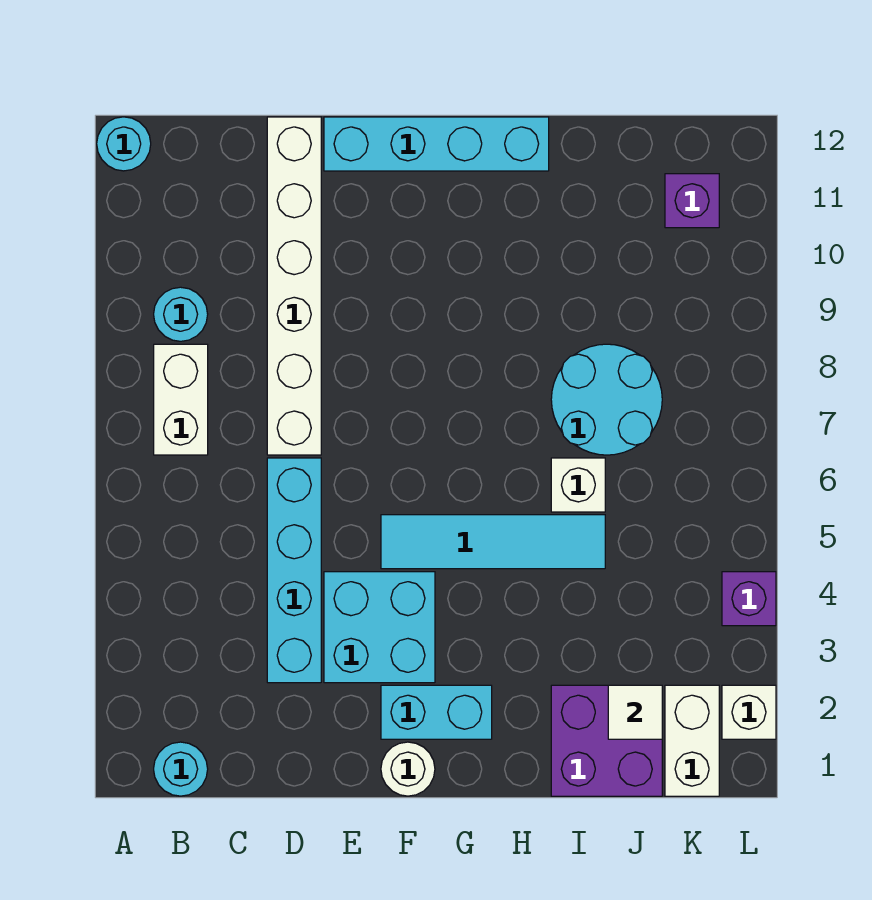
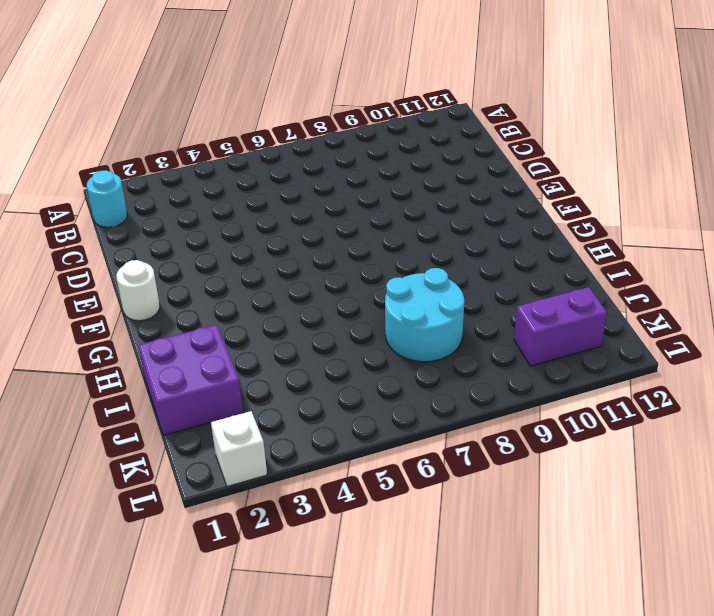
purple brick K10:K11 level 1 -> purple brick K11 level 1
none -> cyan round brick A12 level 1
none -> white brick B7:B8 level 1
none -> cyan round brick B9 level 1

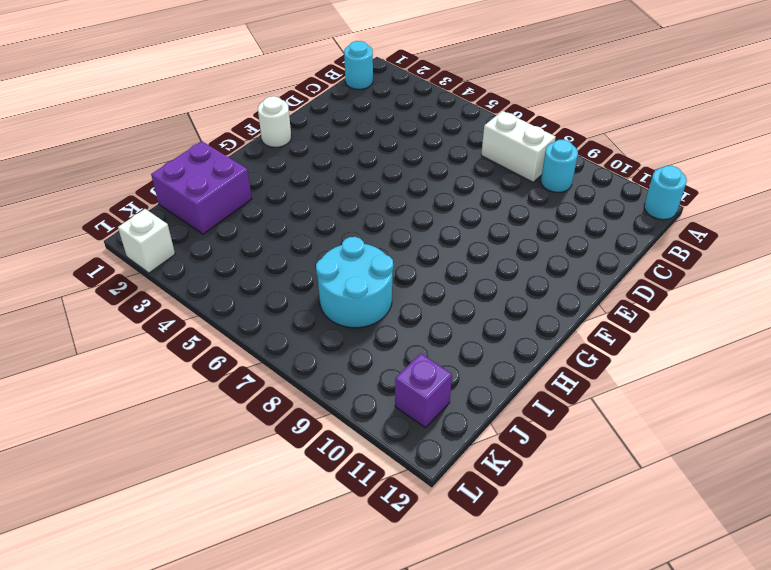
none -> cyan brick D3:D6 level 1
none -> white brick D7:D12 level 1
none -> cyan brick E3:F4 level 1

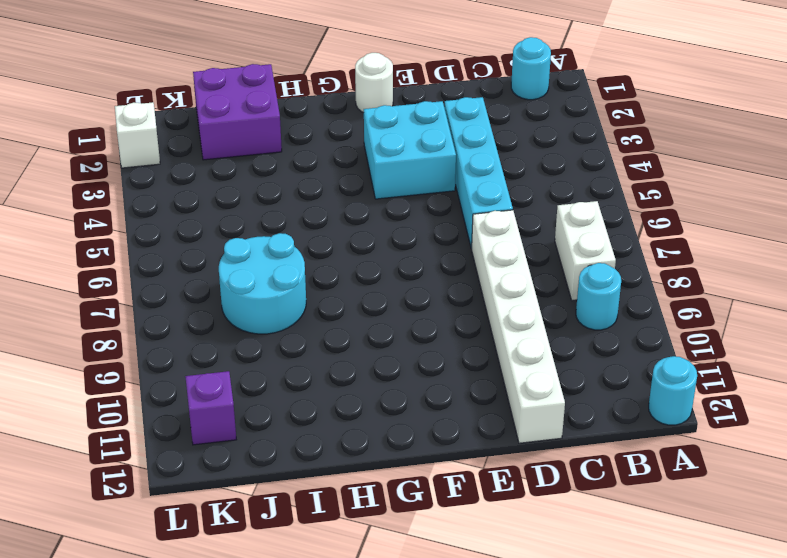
none -> cyan brick E12:H12 level 1
none -> cyan brick F2:G2 level 1
none -> cyan tile F5:I5 level 1

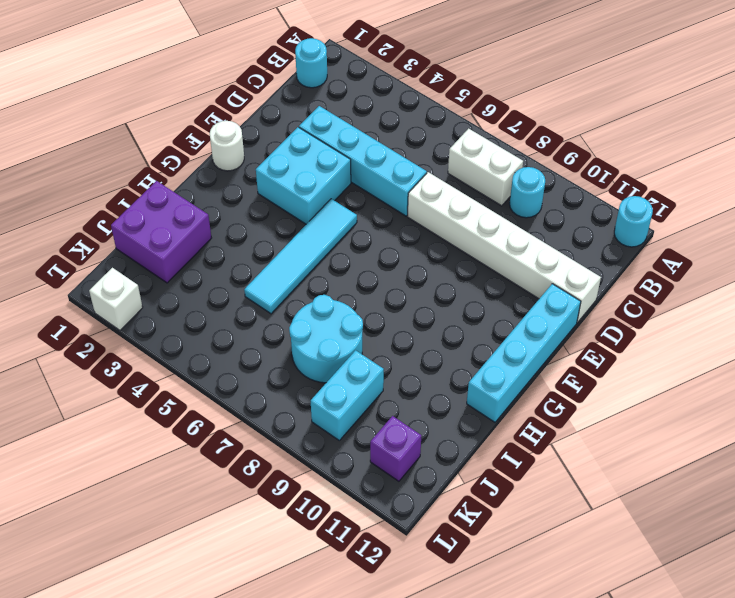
cyan brick J9:K9 level 1 -> cyan brick F2:G2 level 1
none -> white brick I6 level 1
none -> white brick K1:K2 level 1
none -> purple brick L4 level 1

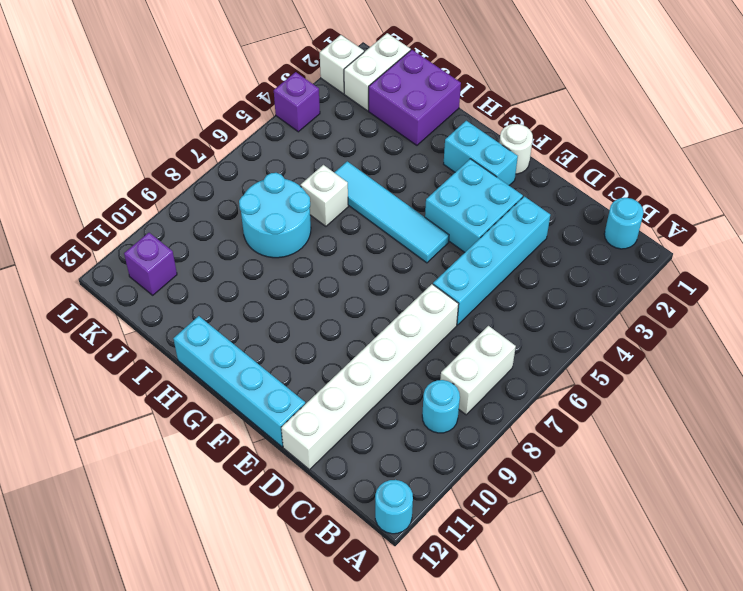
none -> white tile J2 level 2

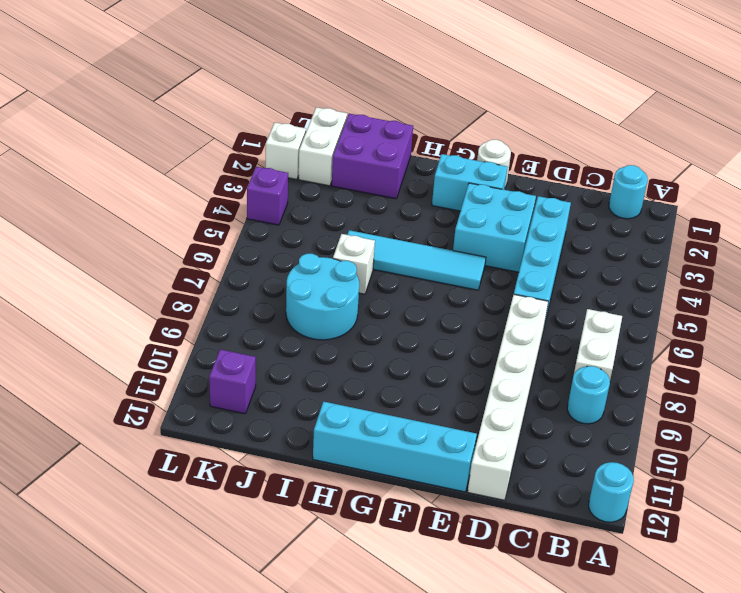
none -> white tile J2 level 2

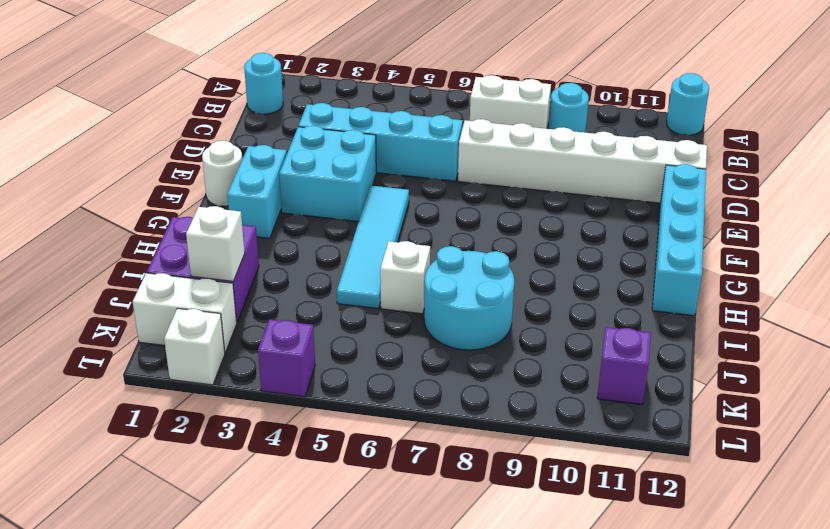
white brick J2 level 2 -> white tile J2 level 2

